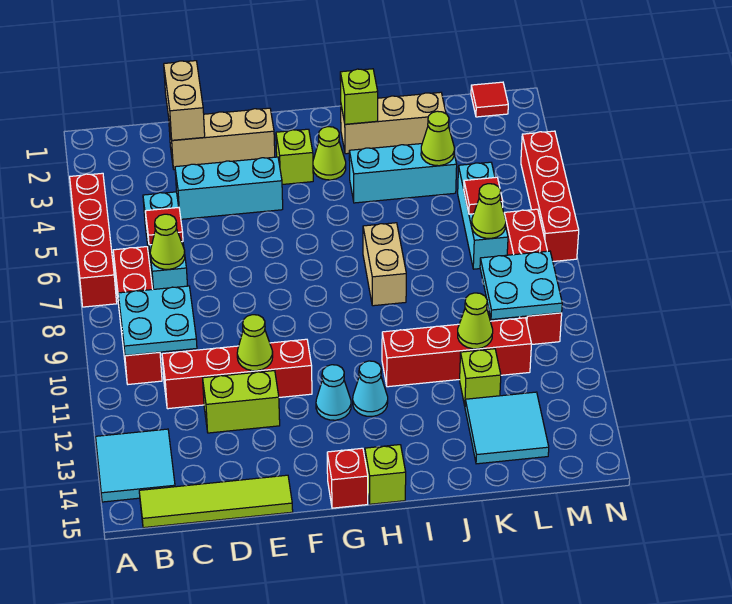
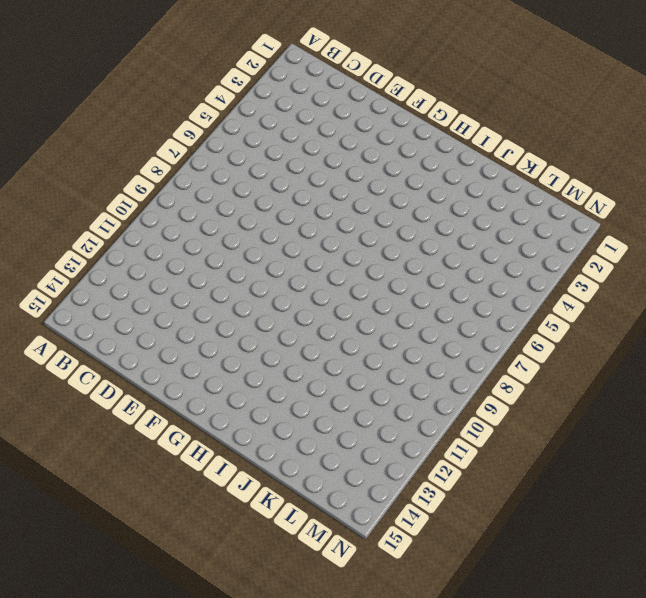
none -> red brick A4:A7 level 1
none -> cyan tile A13:B14 level 1
none -> red brick B7:B10 level 1
none -> lime tile B15:E15 level 1

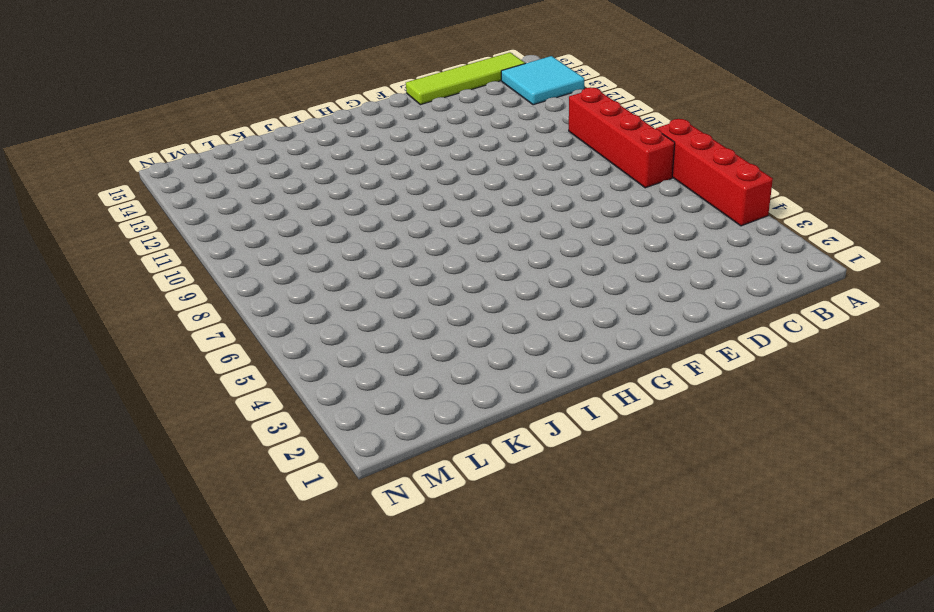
none -> cyan brick C5:C7 level 1
none -> red brick C11:F11 level 1
none -> tan brick D2:F2 level 1
none -> cyan brick D4:F4 level 1

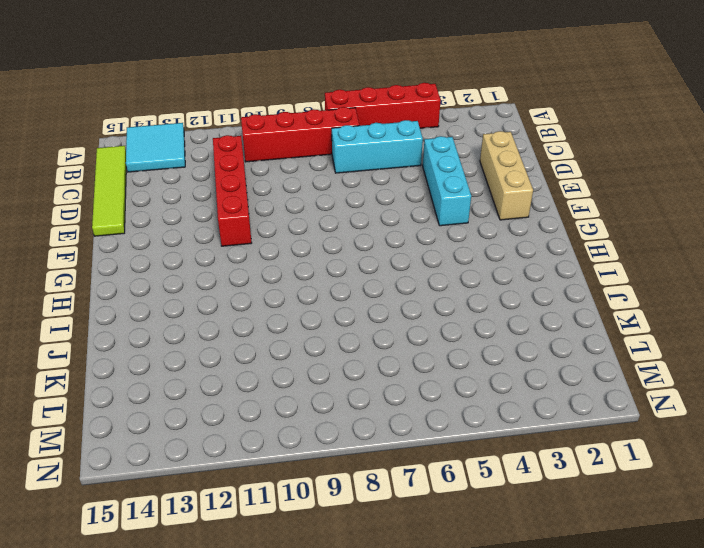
none -> lime brick D12:E12 level 1
none -> lime brick G3 level 1
none -> cyan cone G12 level 1
none -> red brick G15 level 1

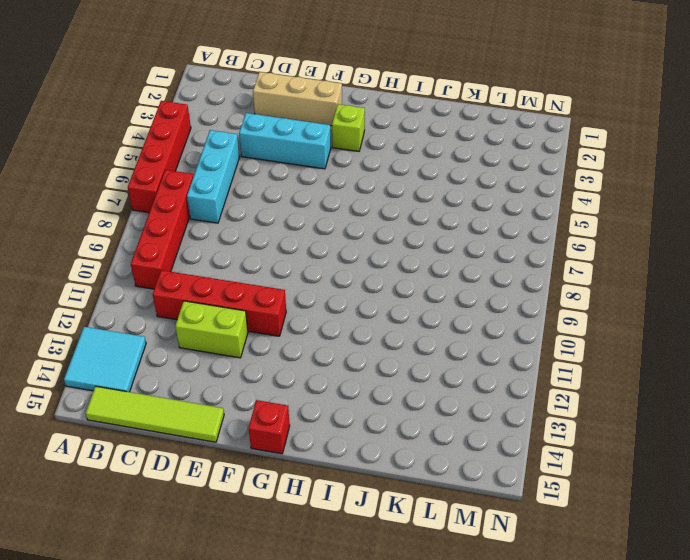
none -> cyan cone G12 level 1
none -> lime cone H3 level 1
none -> cyan cone H12 level 1
none -> lime brick H15 level 1

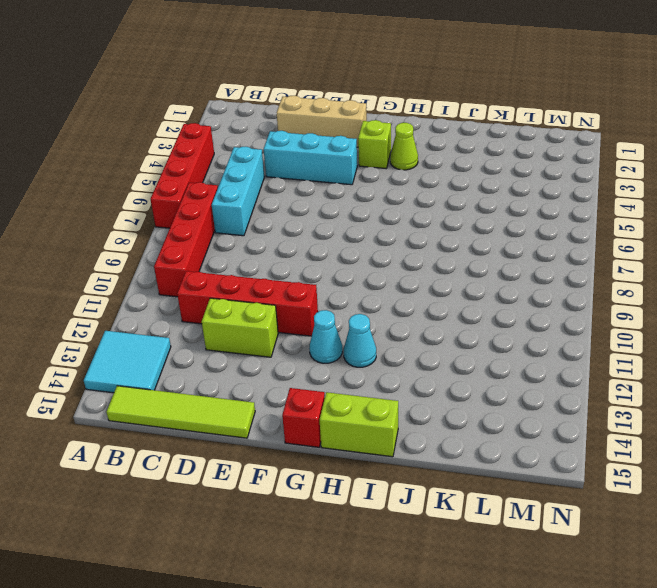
lime brick H15:I15 level 1 -> lime brick H15 level 1
none -> tan brick I2:K2 level 1
none -> cyan brick I4:K4 level 1
none -> tan brick I7:I8 level 1
none -> red brick I11:L11 level 1

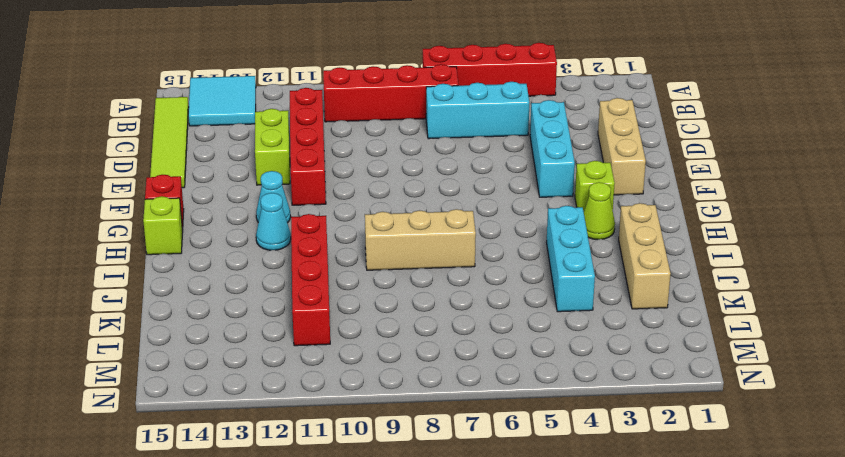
tan brick I7:I9 level 1 -> tan brick I7:I8 level 1
none -> lime brick K12 level 1
none -> cyan tile K13:L14 level 1
none -> cyan brick L5:L7 level 1
none -> red tile M1 level 1

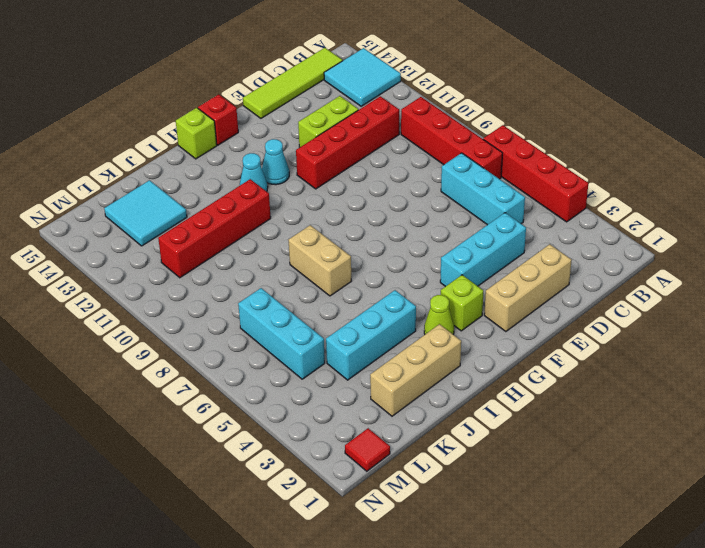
none -> lime brick K12 level 1
none -> red brick M7:M10 level 1
none -> red brick N4:N7 level 1
none -> cyan plate B9:C10 level 2

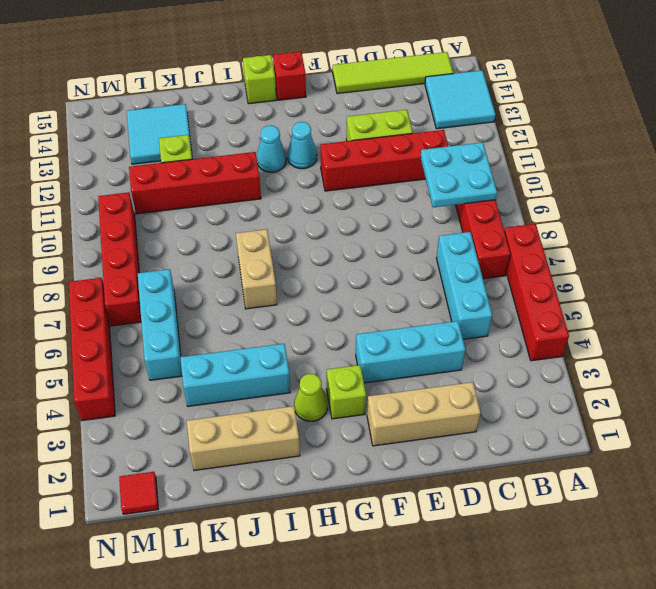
none -> red tile C6 level 2
none -> lime cone C7 level 2
none -> tan brick D1:D2 level 2
none -> lime cone E11 level 2

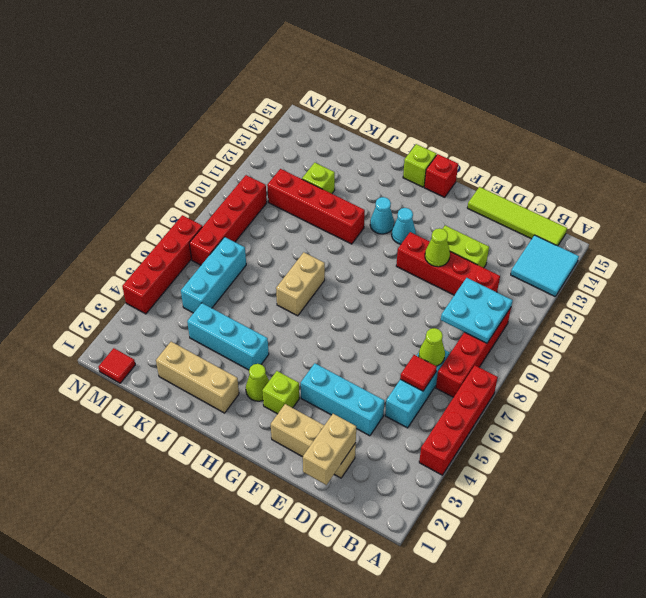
none -> cyan tile K13:L14 level 1
none -> lime brick I2 level 2
none -> lime cone K4 level 2
none -> lime cone K11 level 2

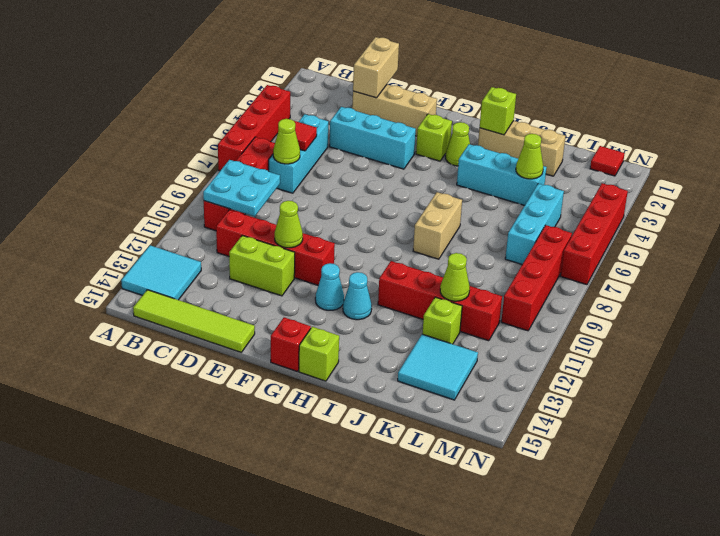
none -> red tile L6 level 2
none -> lime cone L7 level 2
none -> cyan plate L9:M10 level 2

